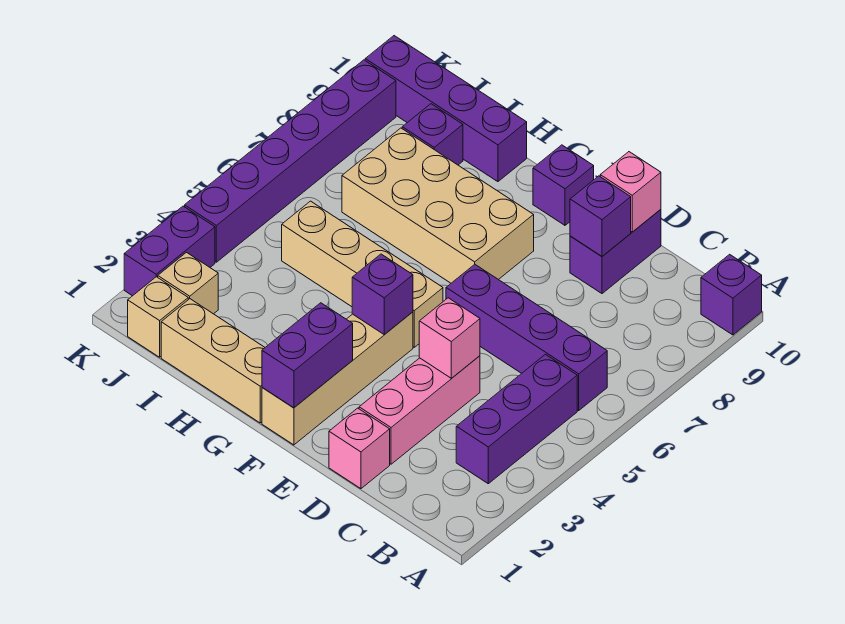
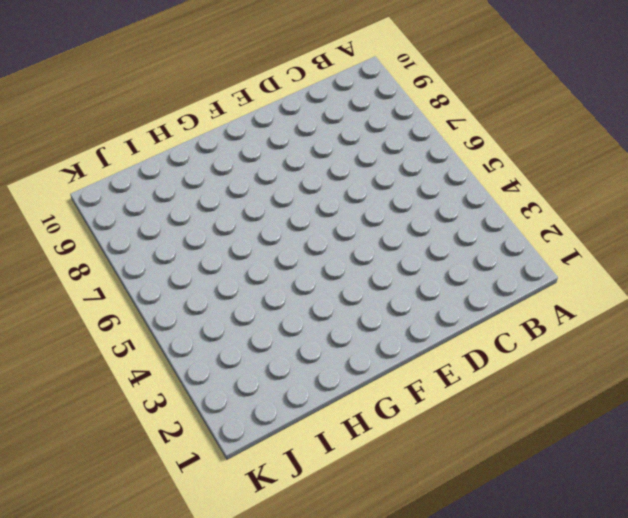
none -> purple brick A10 level 1
none -> purple brick B3:B5 level 1
none -> purple brick B6:E6 level 1

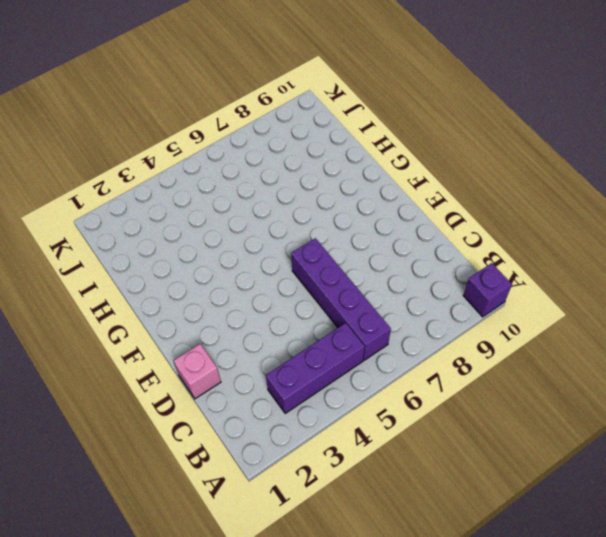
none -> pink brick D2:D4 level 1
none -> purple brick D9:D10 level 1
none -> tan brick F1:F4 level 1

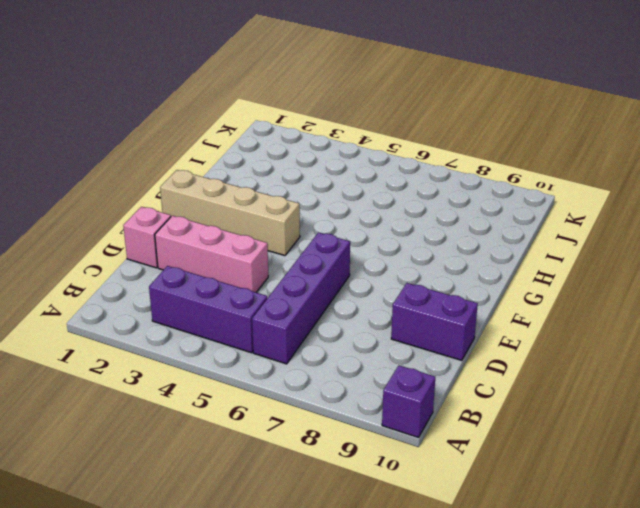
none -> tan brick F5:I5 level 1
none -> tan brick F7:I8 level 1
none -> purple brick F10 level 1

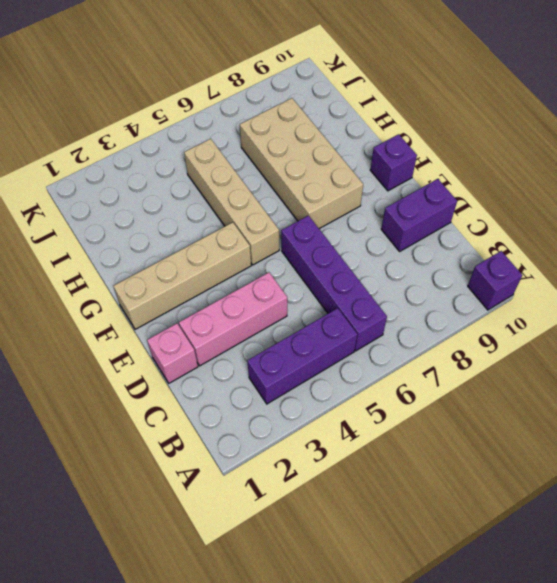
none -> tan brick G1:I1 level 1
none -> purple brick H10:K10 level 1
none -> purple brick I9 level 1

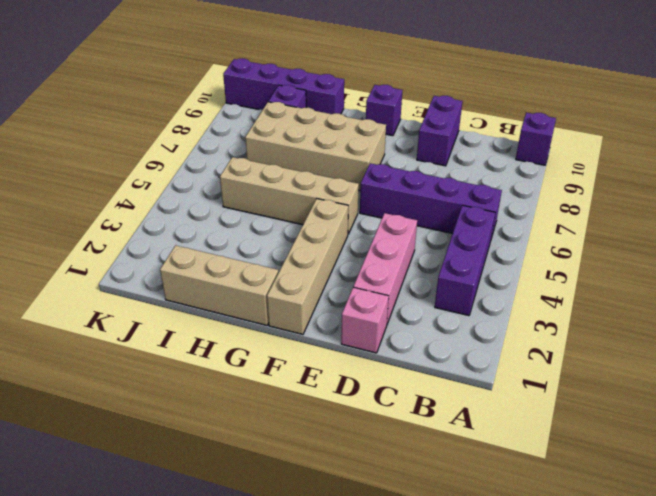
none -> tan brick J1 level 1
none -> tan brick J2 level 1
none -> purple brick K2:K3 level 1

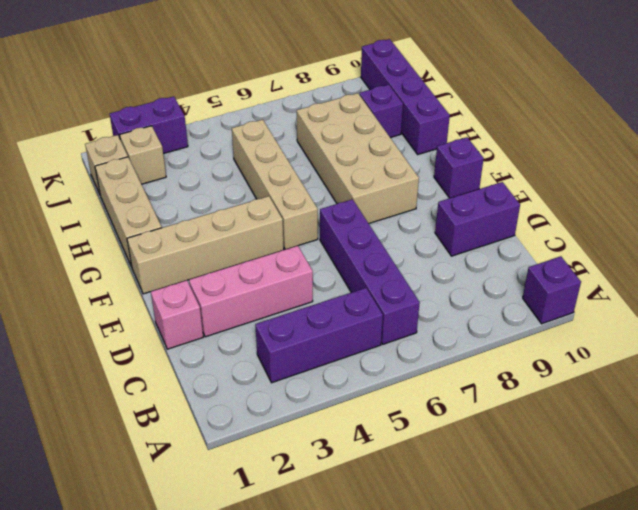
none -> purple brick K4:K9 level 1
none -> pink brick D4 level 2
none -> purple brick D9 level 2

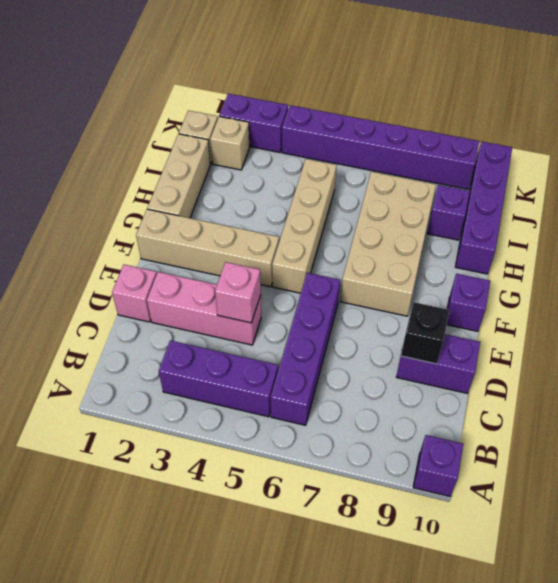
black brick D9 level 2 -> purple brick D9 level 2
none -> pink brick D10 level 2
none -> purple brick F1:F2 level 2
none -> purple brick F4 level 2

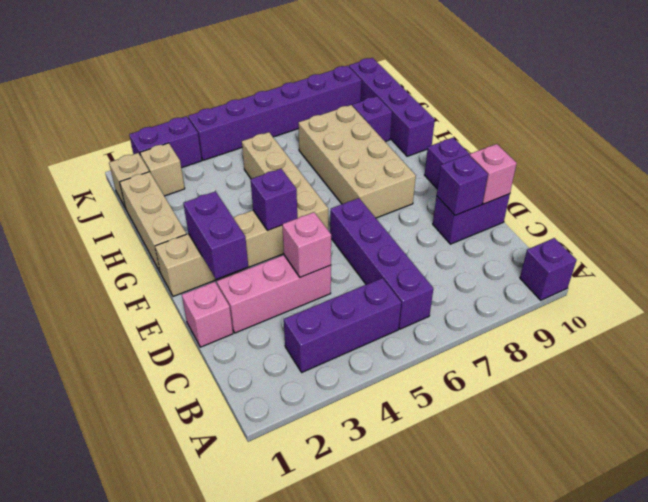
purple brick E2:F2 level 2 -> purple brick F1:F2 level 2

